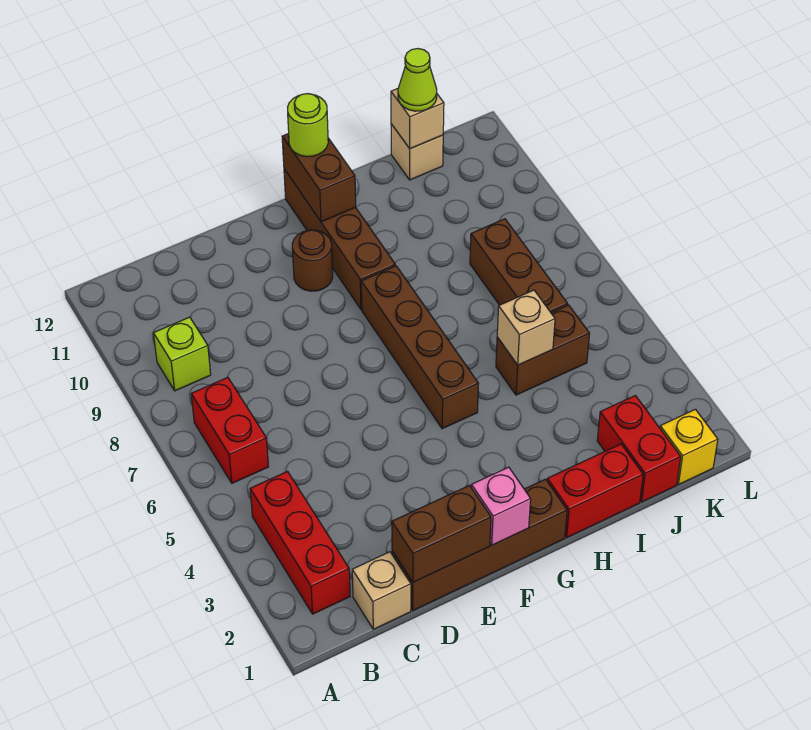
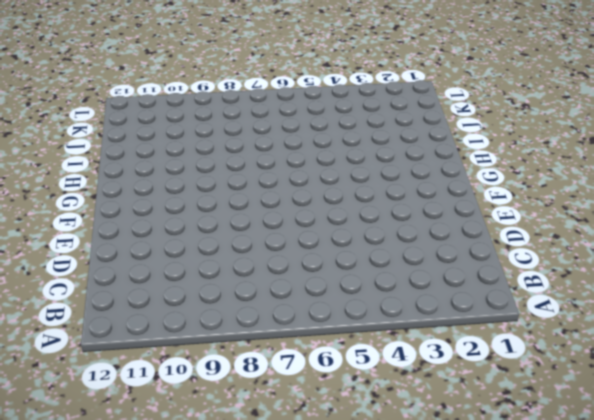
none -> red brick B2:B4 level 1
none -> red brick B6:B7 level 1
none -> lime brick B9 level 1

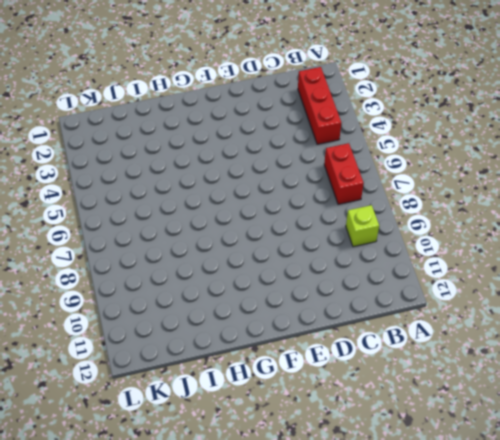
none -> tan brick C1 level 1
none -> brown brick D1:G1 level 1
none -> brown round brick F10 level 1

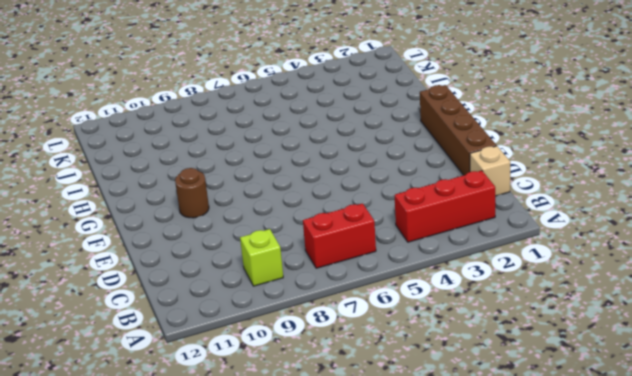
none -> brown brick G5:G8 level 1
none -> brown brick G9:G12 level 1
none -> red brick H1:I1 level 1

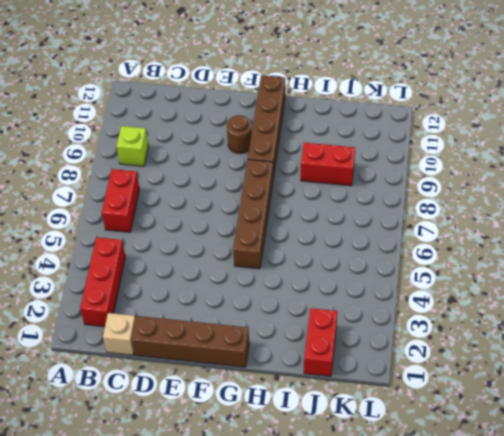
red brick I9:J9 level 1 -> red brick H1:I1 level 1
none -> brown brick I5:J5 level 1
none -> brown brick J6:J8 level 1
none -> tan brick J12 level 1

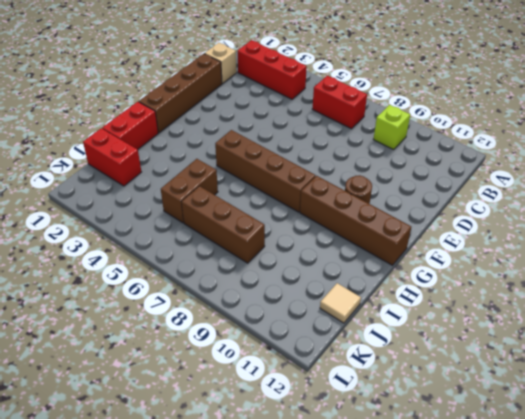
tan tile J12 level 1 -> tan brick J12 level 1
none -> yellow brick K1 level 1
none -> brown brick D1:E1 level 2
none -> pink brick F1 level 2

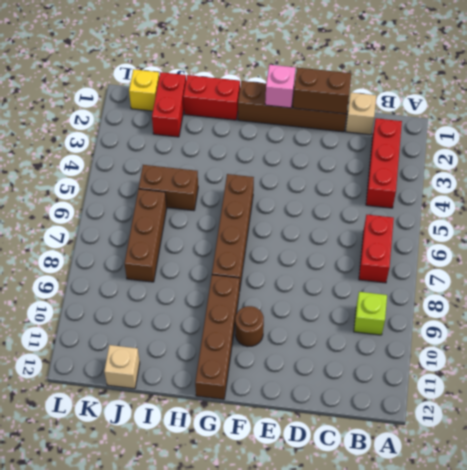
none -> brown brick G11:G12 level 2
none -> tan brick I5 level 2
none -> tan brick J12 level 2

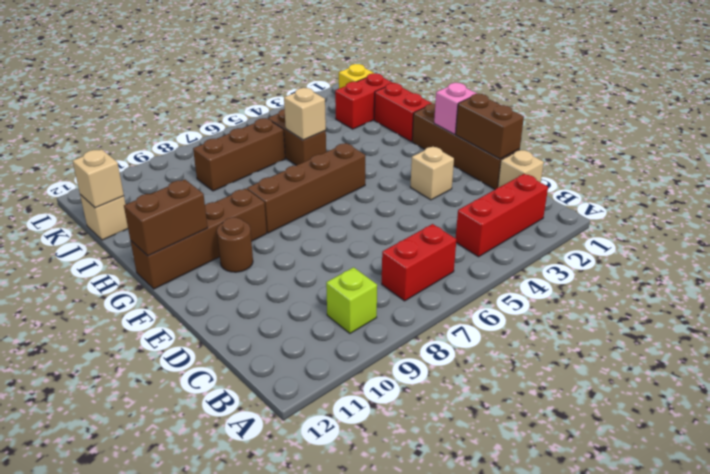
tan brick E3 level 1 -> none
none -> lime round brick G12 level 3
none -> lime cone J12 level 3

